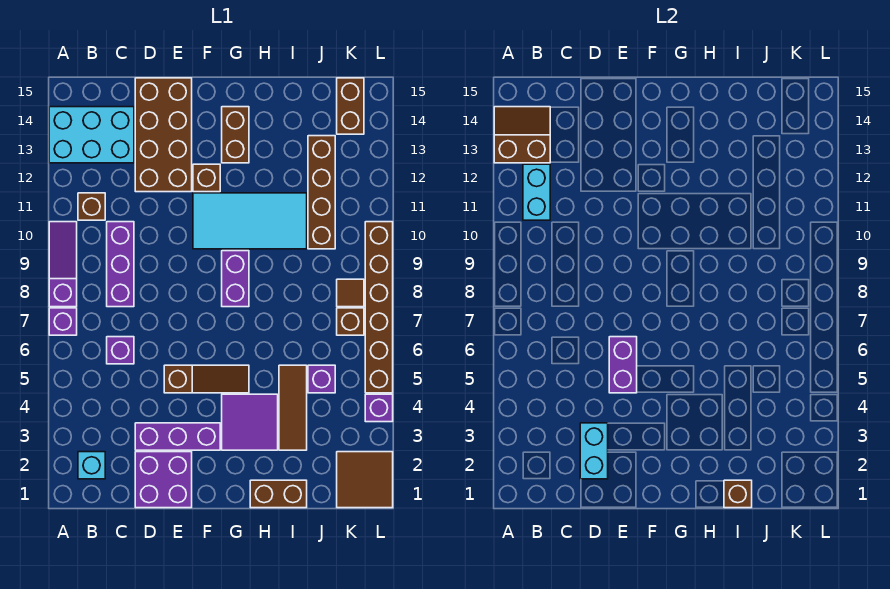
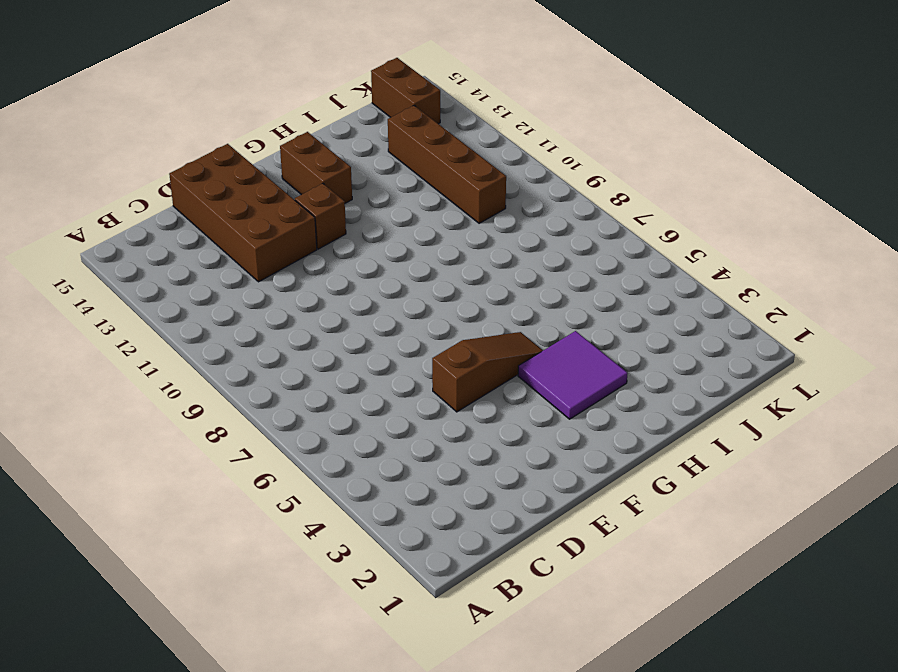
none -> purple brick A7 level 1
none -> purple slope A8:A10 level 1 top 8
none -> cyan brick A13:C14 level 1
none -> cyan brick B2 level 1

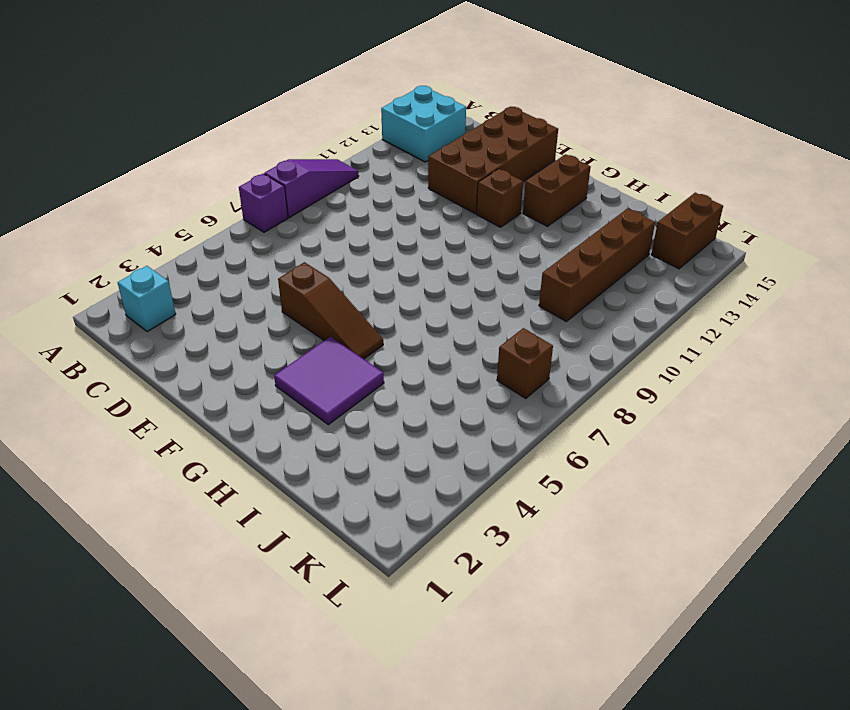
cyan brick A13:B14 level 1 -> cyan brick A13:C14 level 1
none -> brown brick B11 level 1
none -> purple brick C6 level 1
none -> purple brick C8:C10 level 1
none -> purple brick D1:E2 level 1

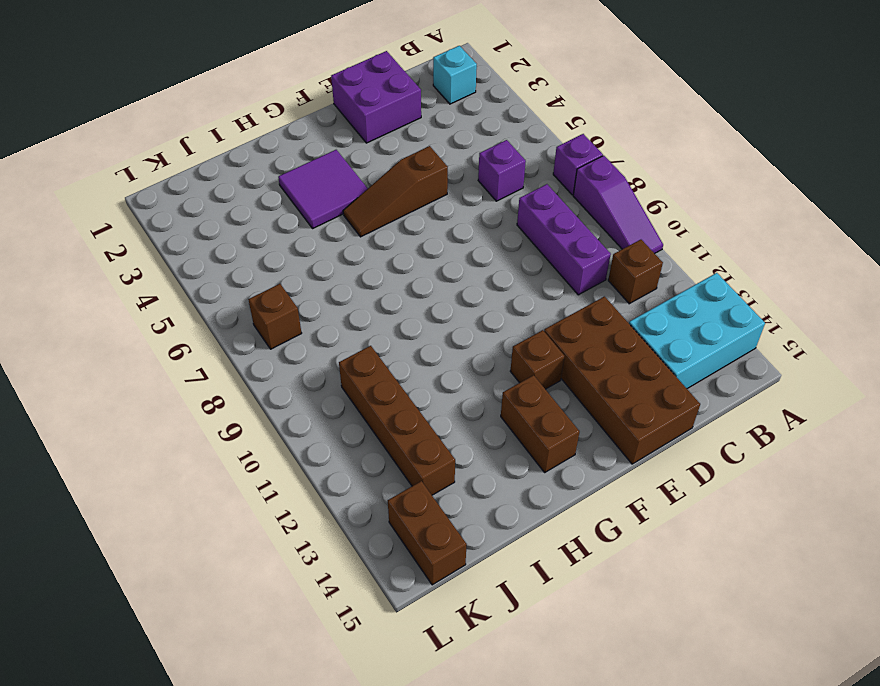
none -> purple brick D3:F3 level 1
none -> cyan tile F10:I11 level 1
none -> purple brick G8:G9 level 1
none -> brown brick H1:I1 level 1

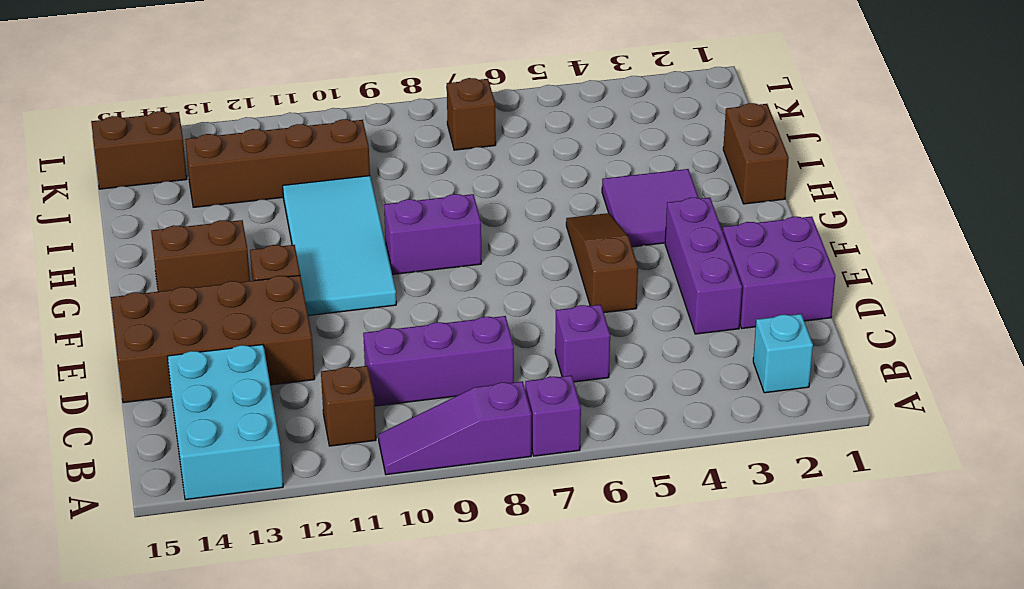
none -> brown tile I3:I5 level 1
none -> purple brick J5 level 1
none -> brown tile K1:L2 level 1
none -> brown tile K8 level 1

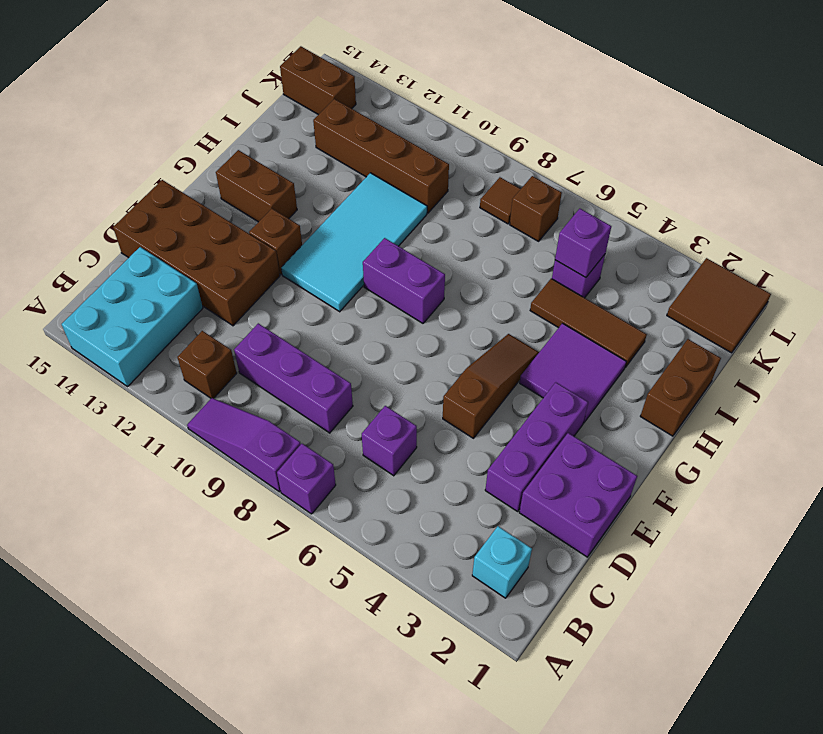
purple brick J5 level 2 -> purple brick L4 level 1
none -> brown brick L5:L10 level 1
none -> brown slope A13:B14 level 2 top 13
none -> cyan brick B11:B12 level 2
none -> cyan brick D2:D3 level 2

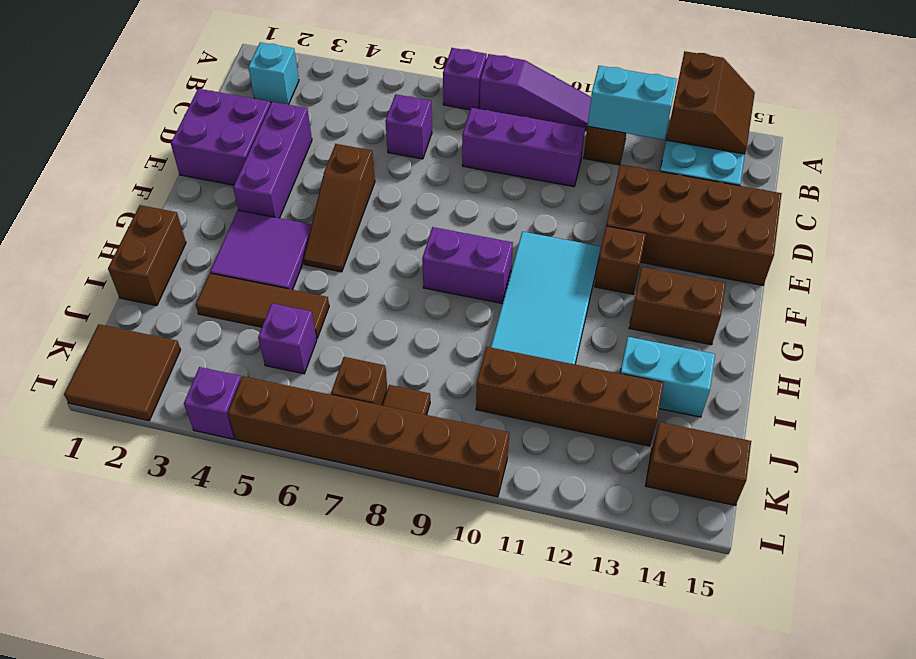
cyan brick I13:I14 level 1 -> cyan brick D2:D3 level 2
none -> purple brick E5:E6 level 2
none -> brown brick I1 level 2

